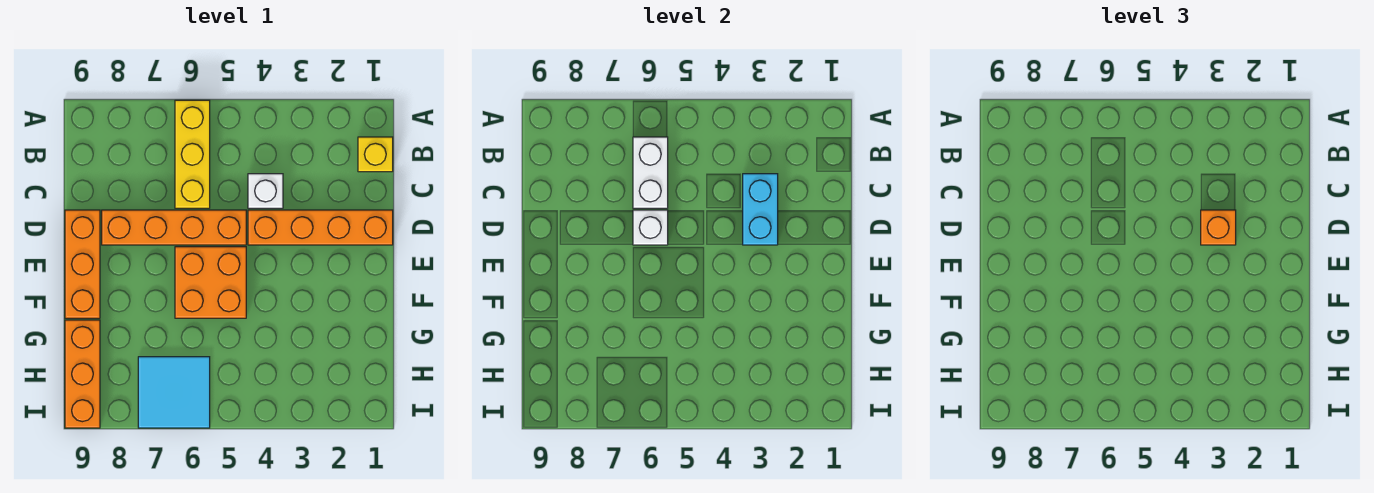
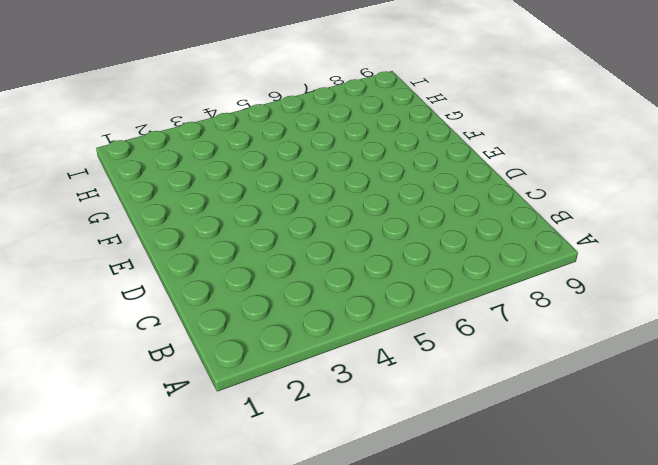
none -> yellow brick A6:C6 level 1
none -> yellow brick B1 level 1
none -> white brick C4 level 1

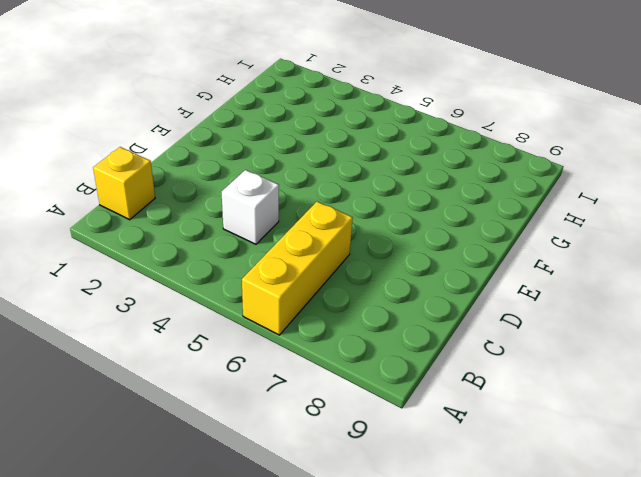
none -> orange brick D1:D4 level 1
none -> orange brick D5:D8 level 1
none -> orange brick D9:F9 level 1

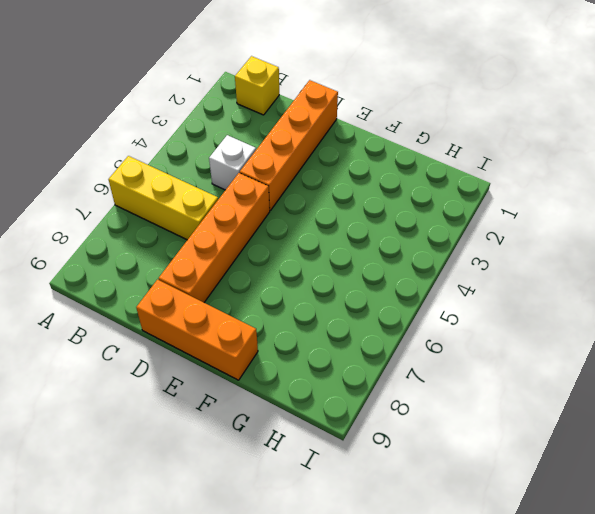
none -> orange brick E5:F6 level 1
none -> orange brick G9:I9 level 1
none -> cyan tile H6:I7 level 1

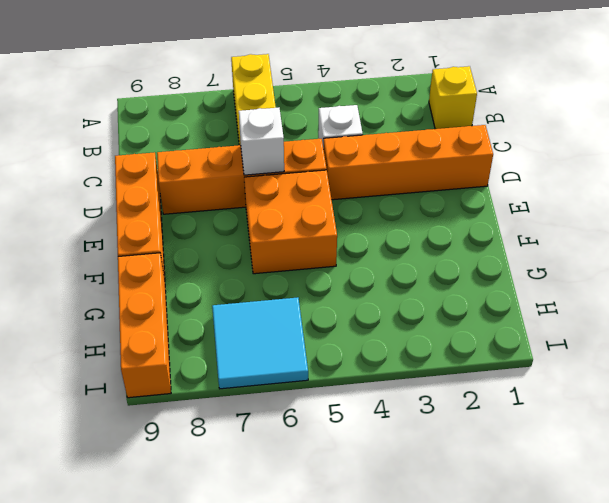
none -> white brick B6:C6 level 2
none -> cyan brick C3:D3 level 2
none -> orange brick D3 level 3

